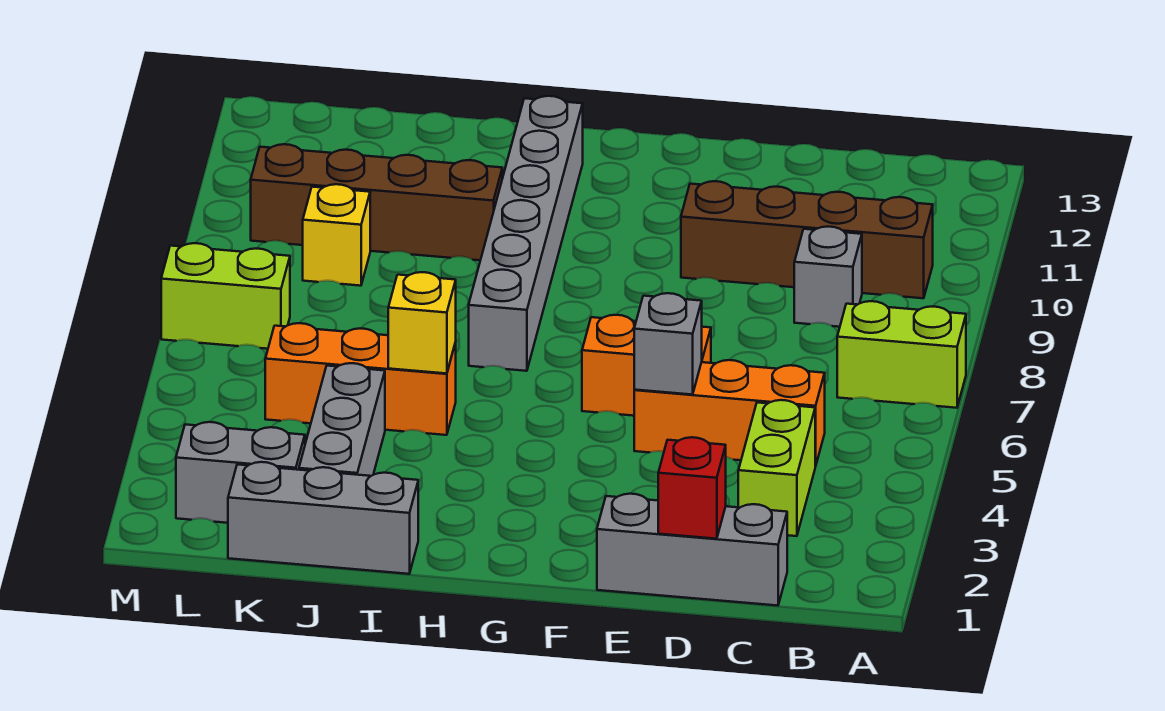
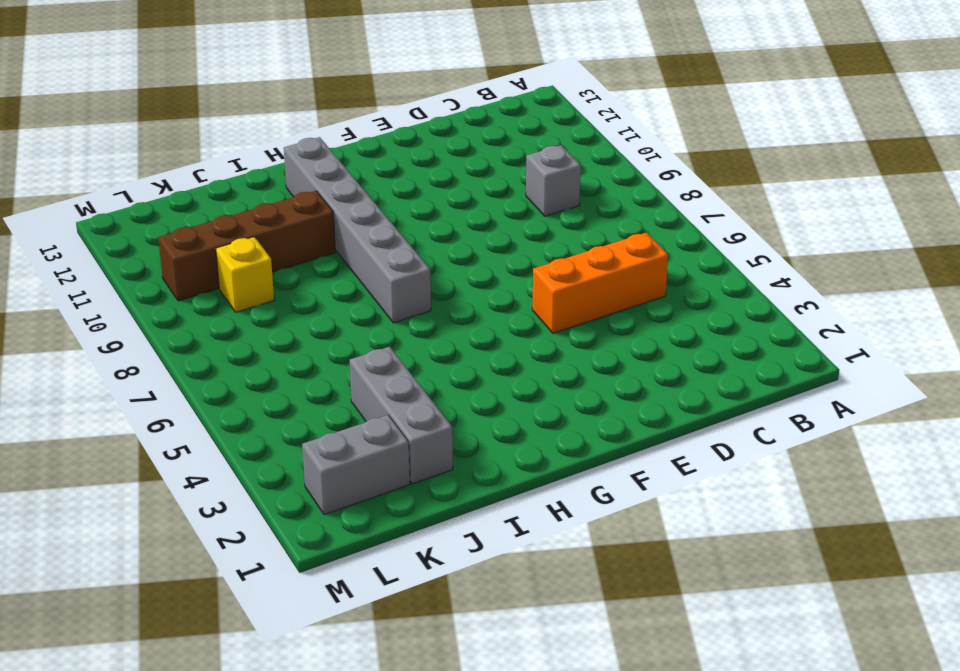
none -> lime brick A7:B7 level 1
none -> brown brick B10:E10 level 1
none -> grey brick C1:E1 level 1

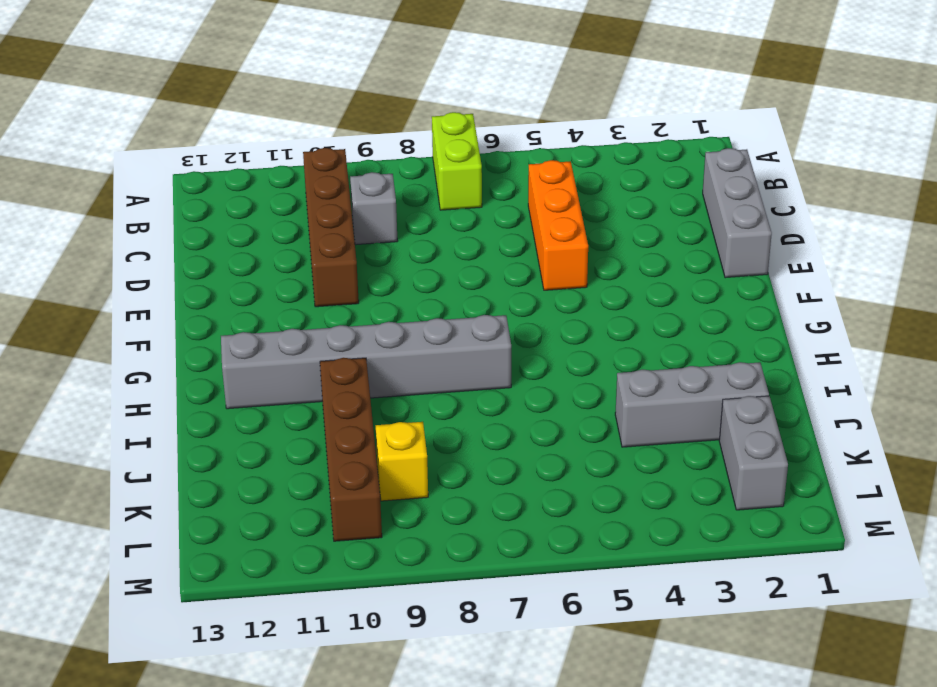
none -> lime brick C3:C4 level 1
none -> orange brick E6:F6 level 1
none -> grey brick I1:K1 level 1

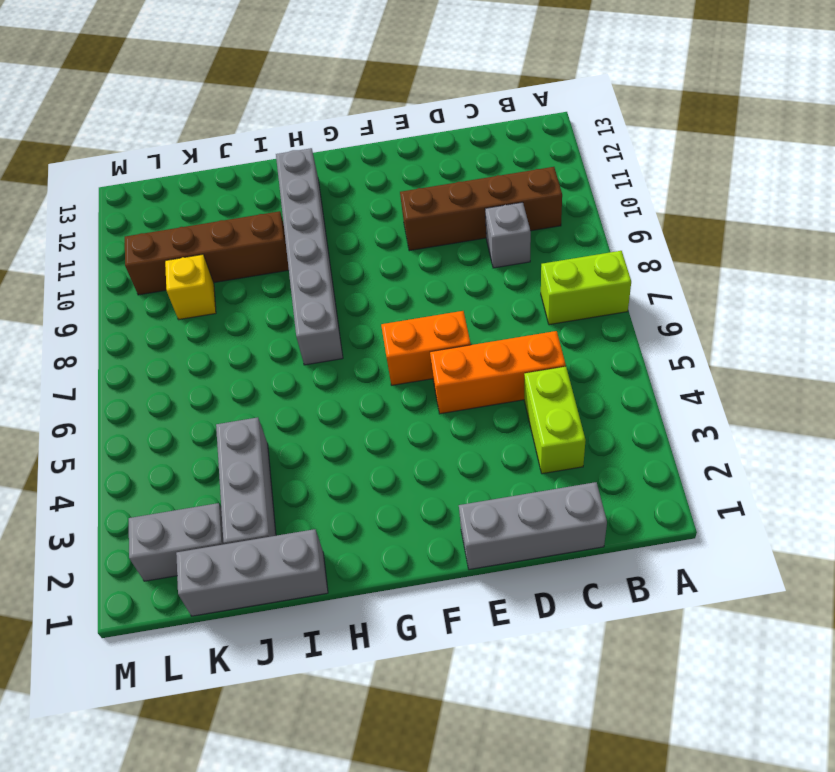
none -> orange brick I5:K5 level 1
none -> lime brick L7:M7 level 1
none -> red brick D1 level 2

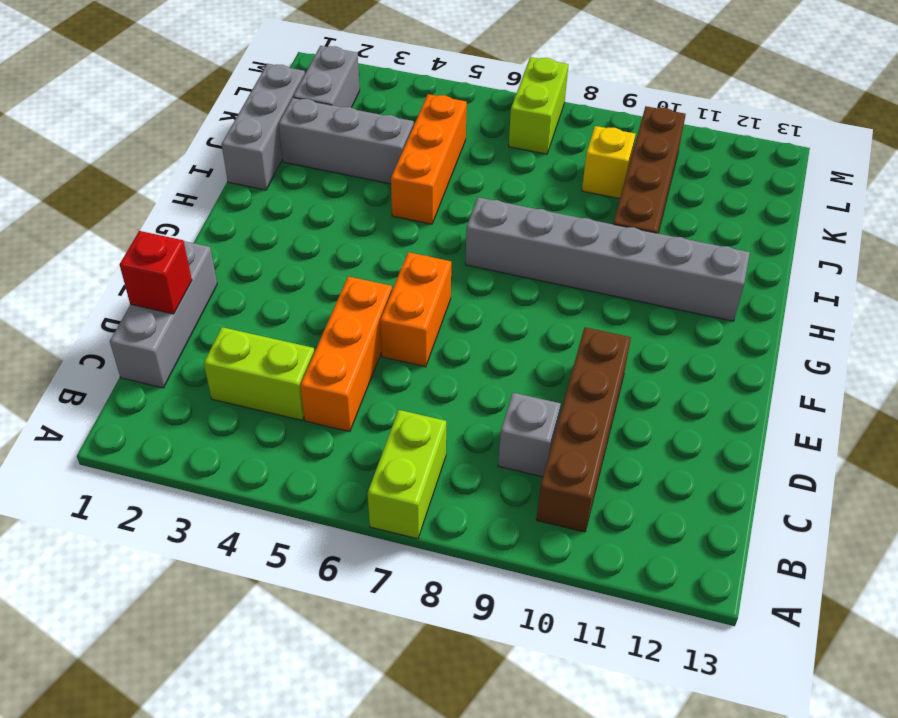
none -> grey brick E5 level 2
none -> yellow brick I5 level 2

